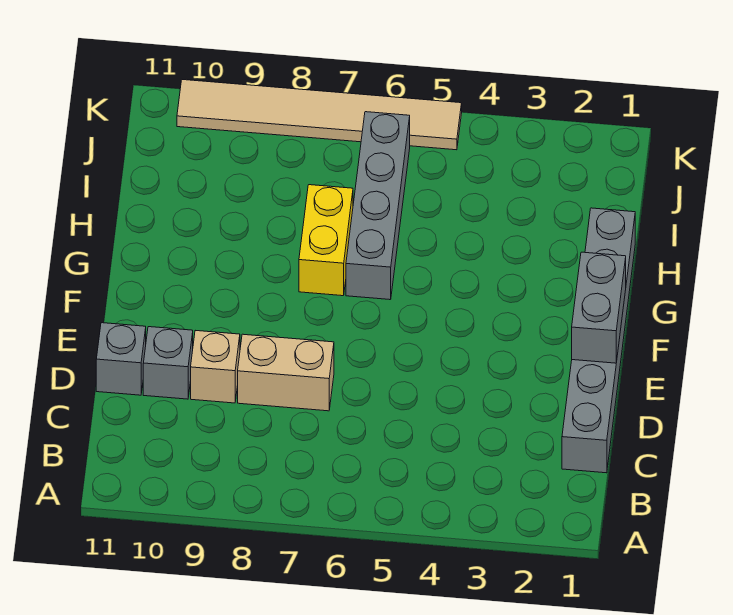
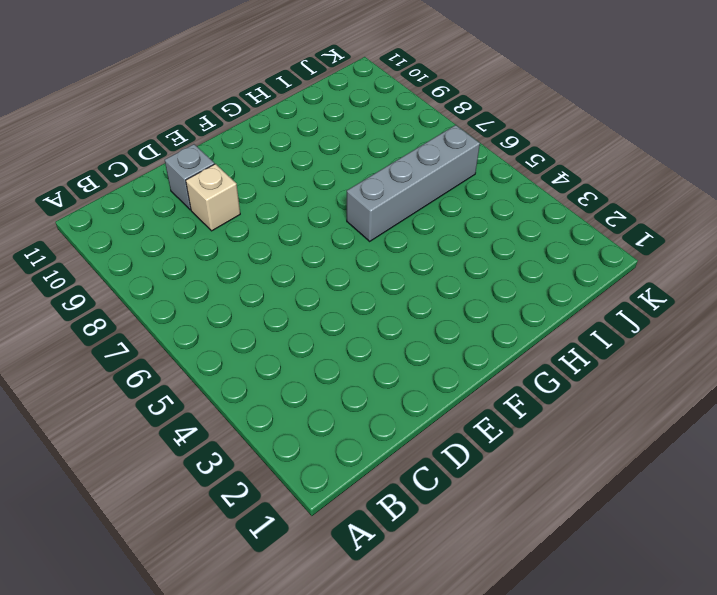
none -> grey brick C1:H1 level 1
none -> tan brick D7:D8 level 1

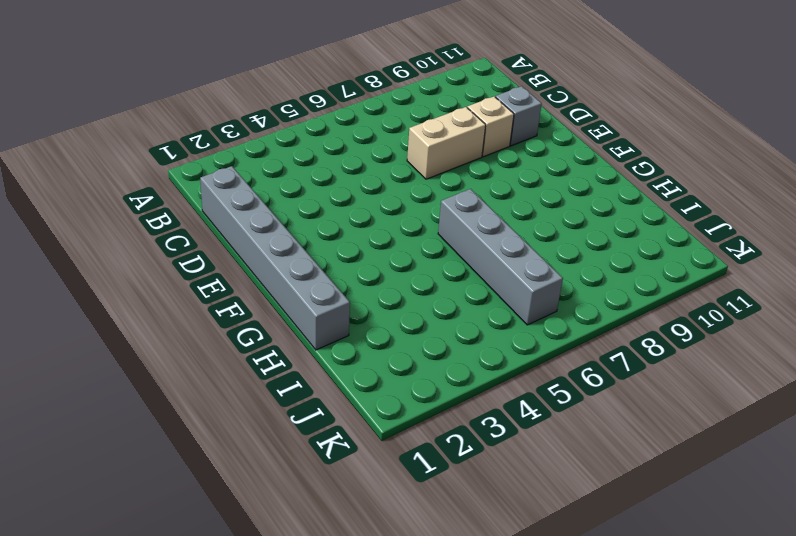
none -> grey brick D11 level 1
none -> yellow brick G7:H7 level 1

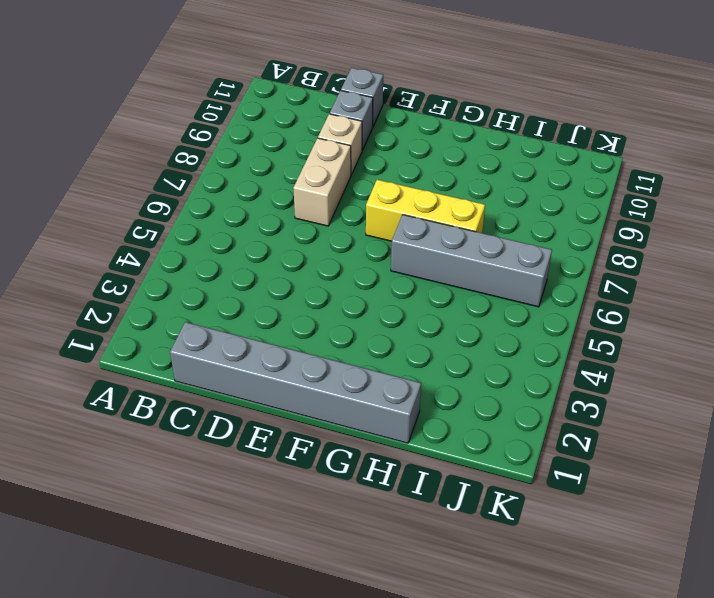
yellow brick F7:H7 level 1 -> yellow brick G7:H7 level 1
none -> tan tile K5:K10 level 1
none -> grey brick E1:F1 level 2

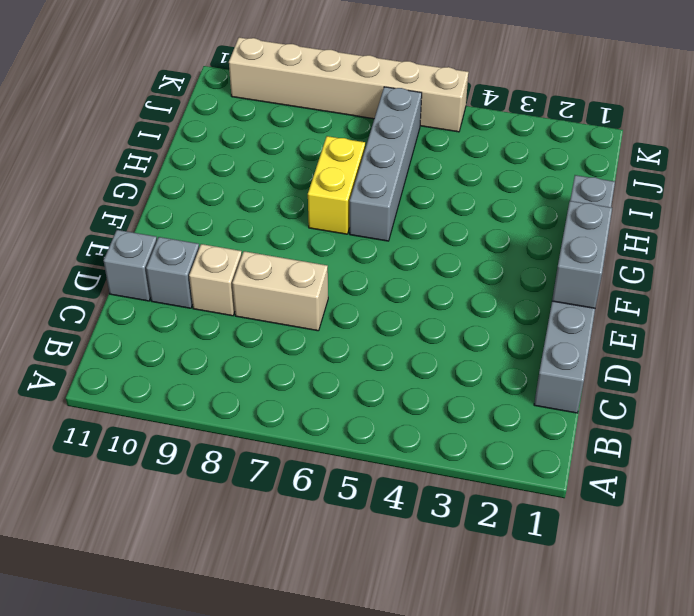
tan brick K5:K10 level 1 -> tan tile K5:K10 level 1

